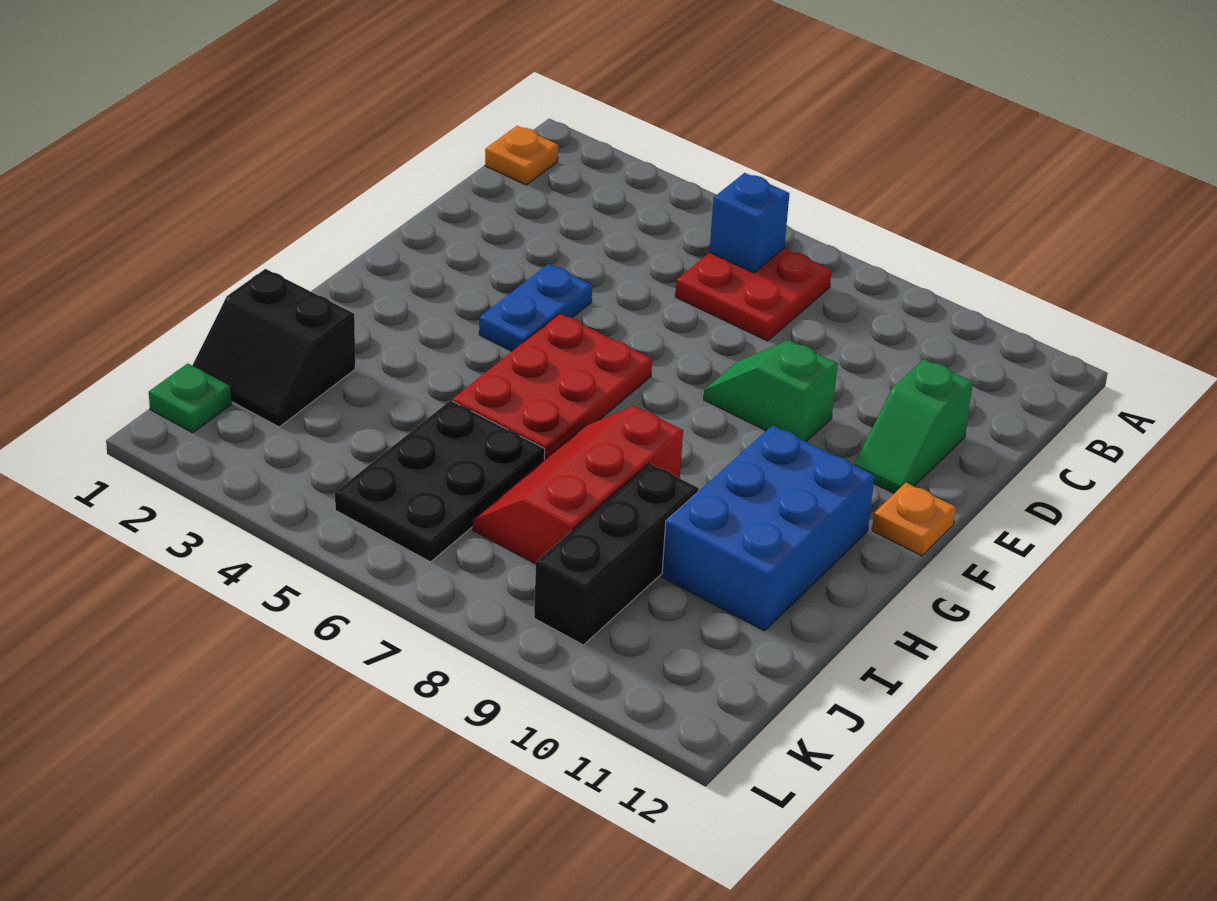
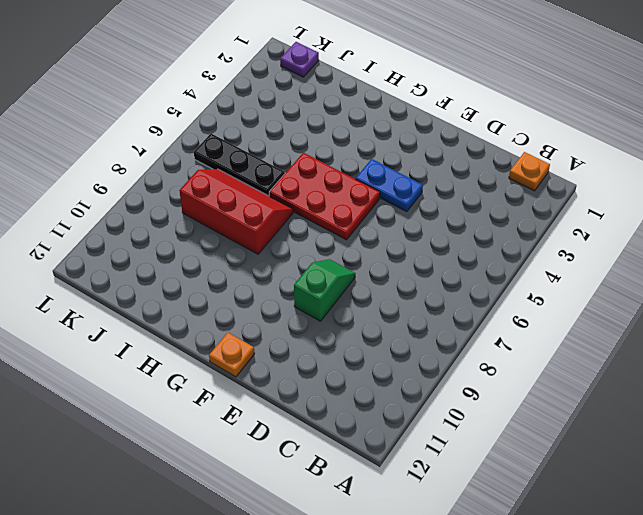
black plate I6:K6 level 1 -> black plate I5:K6 level 1
purple plate K1 level 1 -> green plate K1 level 1
none -> red plate B6:C7 level 1
none -> green slope D11:E11 level 1 top D
none -> blue brick G10:I11 level 1

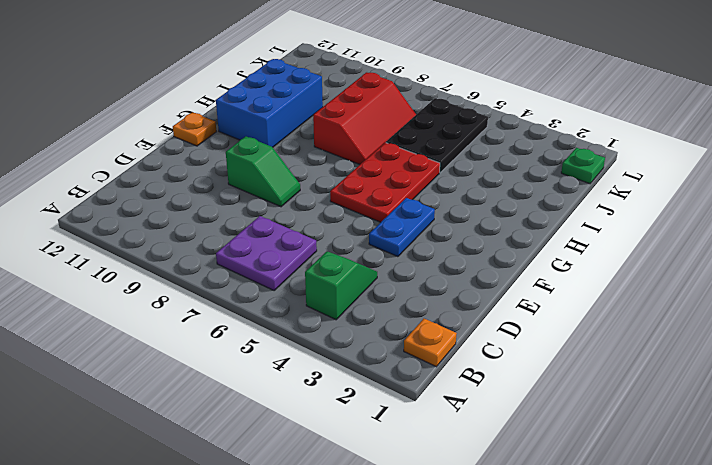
green slope B4:C4 level 1 top B -> green slope D11:E11 level 1 top D
purple plate B6:C7 level 1 -> red plate B6:C7 level 1
none -> black slope I1:J2 level 1 top I
none -> black brick I9:K9 level 1
none -> blue brick B6 level 2

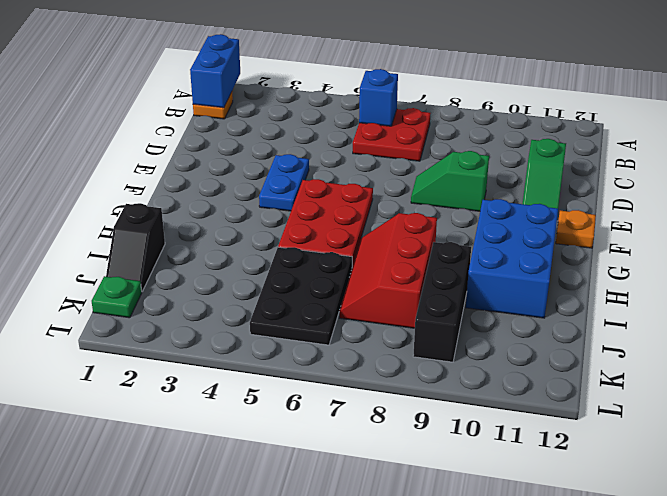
blue brick A1:B1 level 2 -> none
black slope I1:J1 level 1 top I -> black slope I1:J2 level 1 top I

